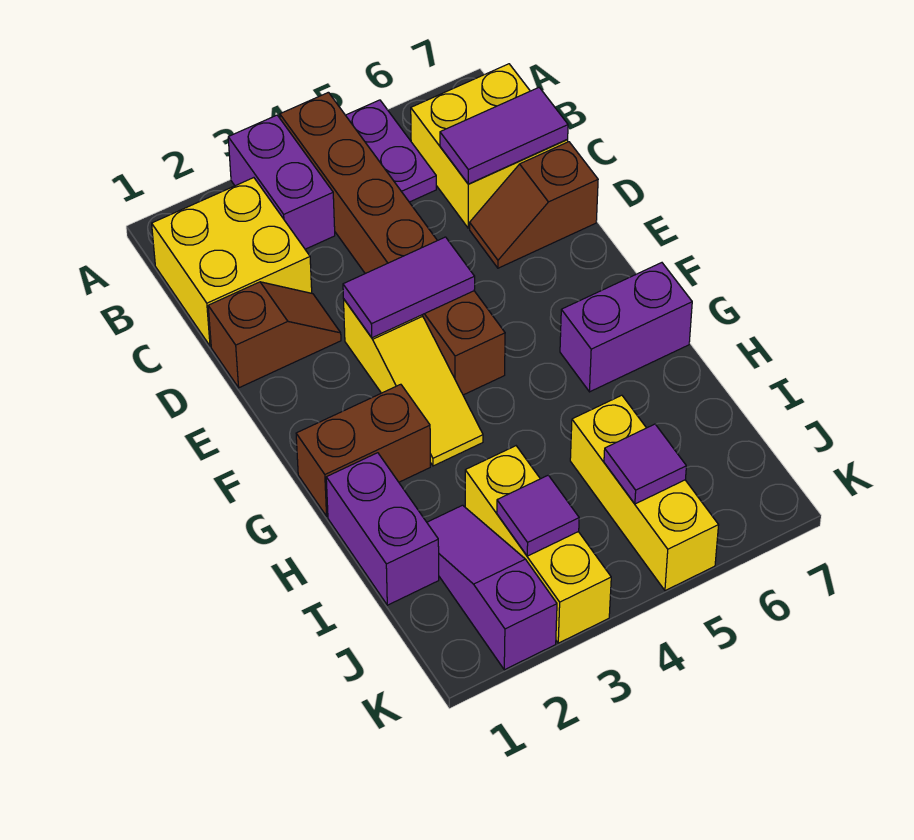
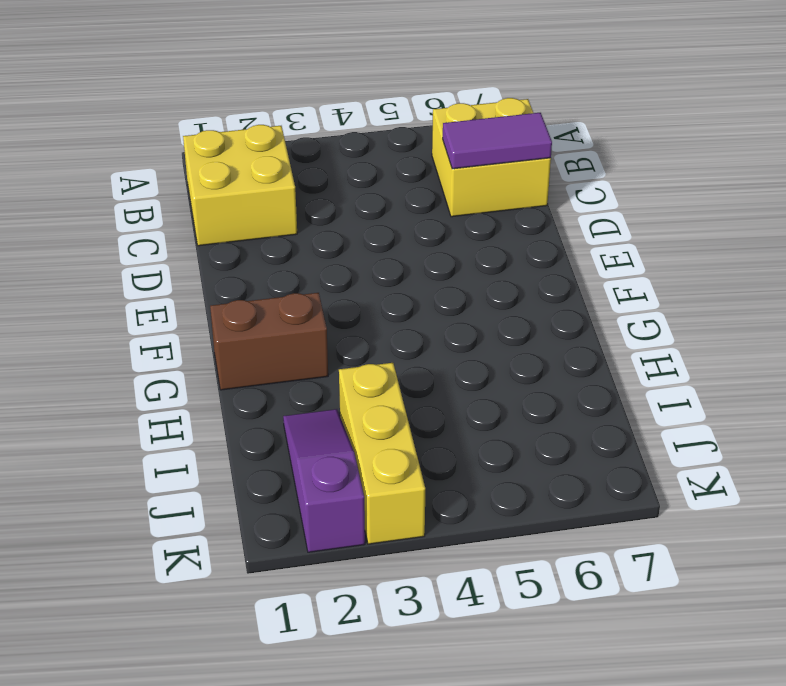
none -> purple brick A3:B3 level 1
none -> brown brick A4:F4 level 1
none -> purple plate A5:B5 level 1

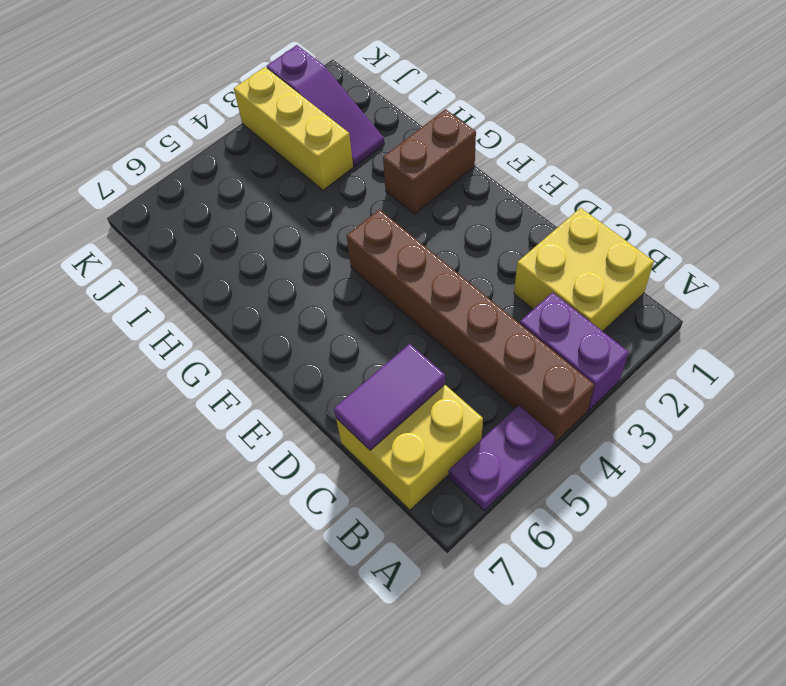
purple plate A5:A6 level 1 -> purple plate A5:B5 level 1
none -> brown slope D1:D2 level 1 top 1
none -> brown slope D6:D7 level 1 top 7
none -> yellow slope E3:G3 level 1 top E

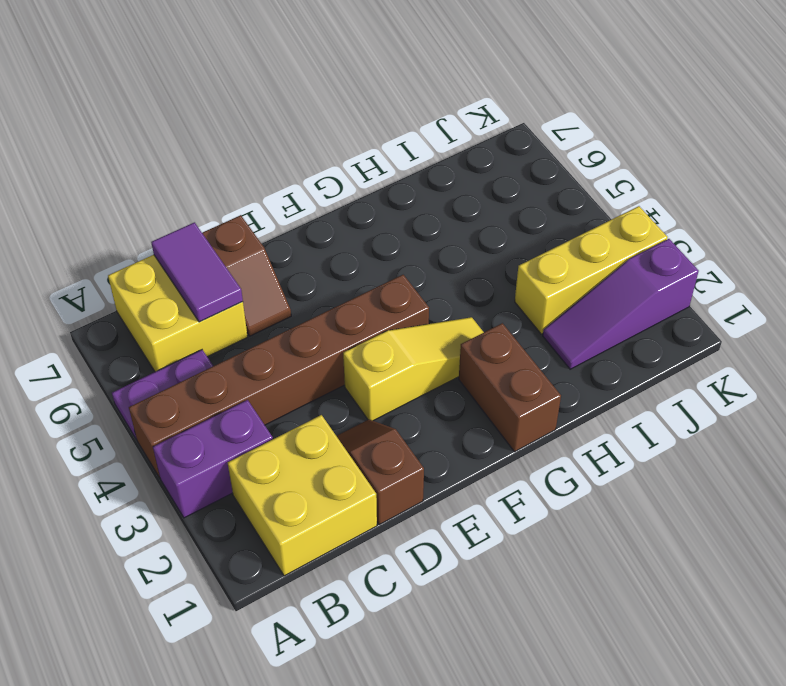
none -> purple brick G6:G7 level 1
none -> purple brick H1:I1 level 1
none -> yellow brick I5:K5 level 1

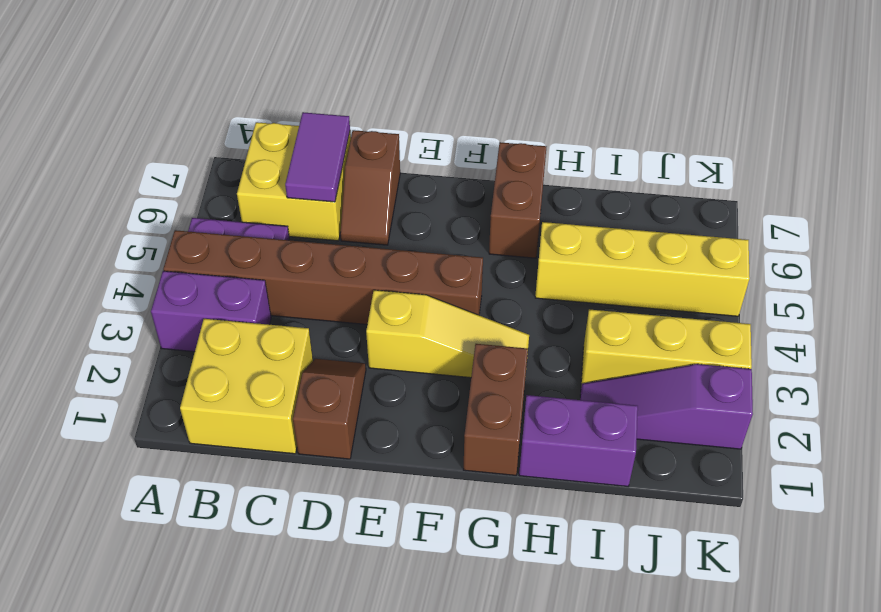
brown brick G6:G7 level 1 -> purple brick G6:G7 level 1
yellow brick H5:K5 level 1 -> yellow brick I5:K5 level 1
none -> purple tile E3:E4 level 2
none -> purple tile J3 level 2
none -> purple tile J5 level 2

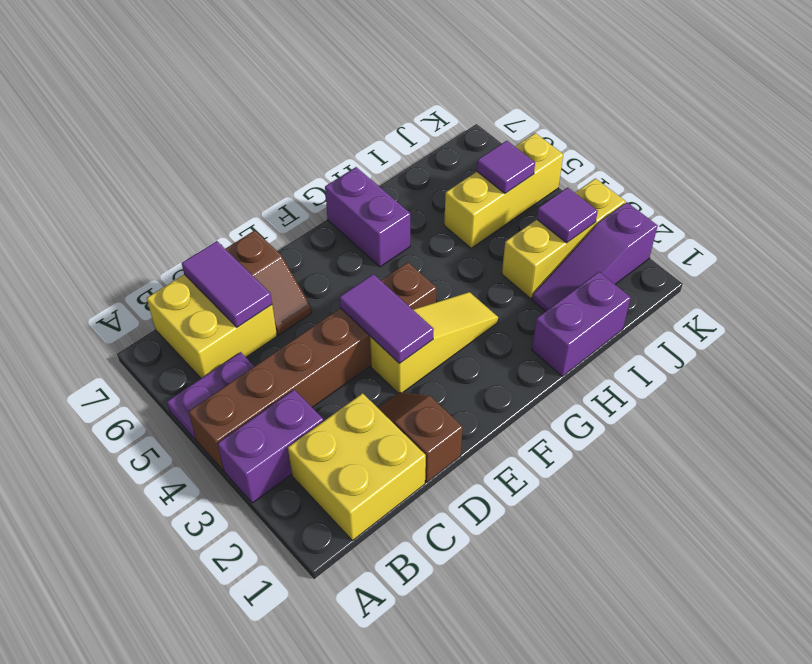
none -> brown brick G1:G2 level 1

